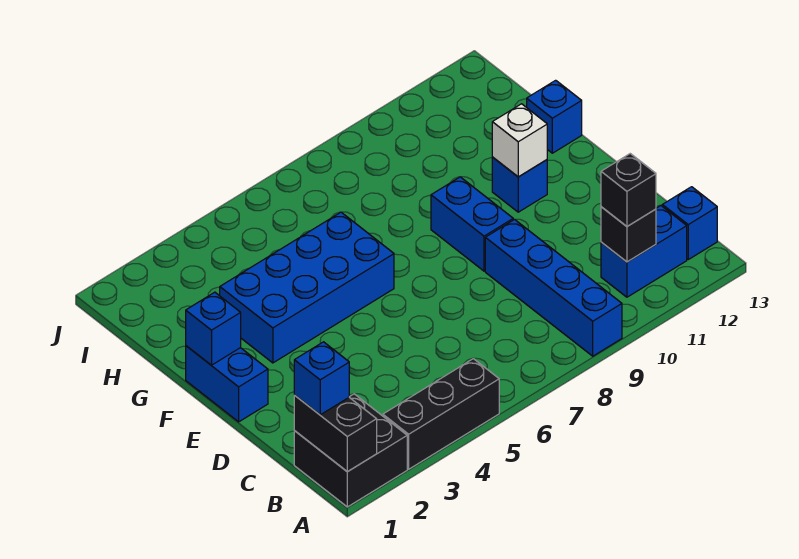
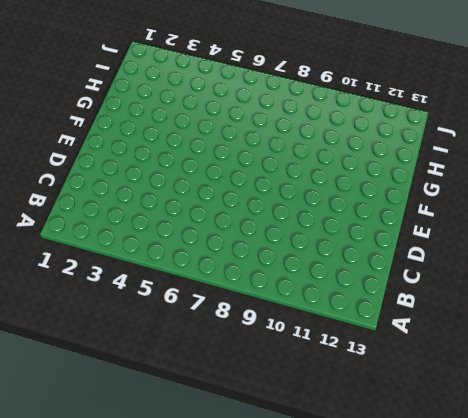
none -> black brick A1:B2 level 1
none -> black brick A3:A5 level 1
none -> blue brick A9:D9 level 1

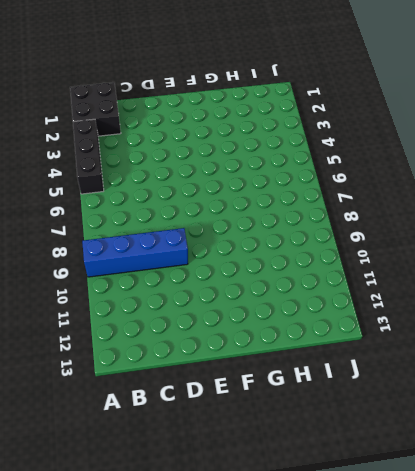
none -> blue brick B11:B12 level 1
none -> blue brick B13 level 1
none -> blue brick E1:F1 level 1

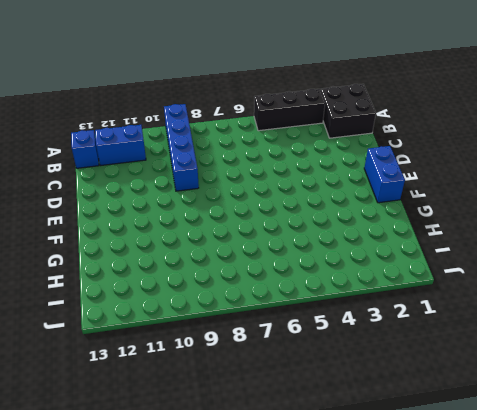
none -> blue brick E9:F9 level 1
none -> blue brick F3:G6 level 1
none -> blue brick F11 level 1

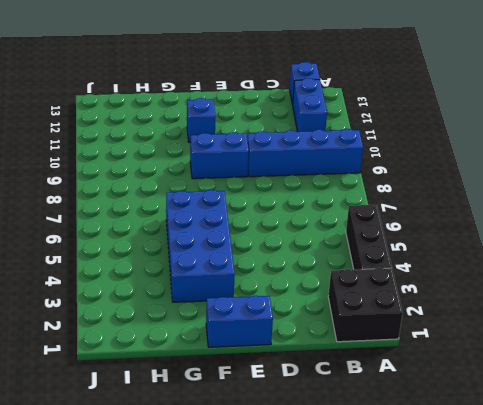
none -> blue brick G13 level 1
none -> black brick A1:B1 level 2
none -> black brick B11 level 2

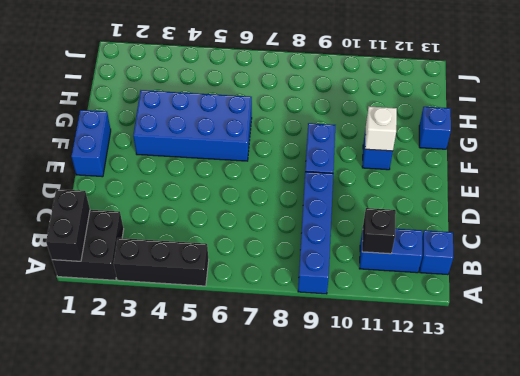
none -> blue brick F1 level 2
none -> blue brick B1 level 3
none -> black brick B11 level 3

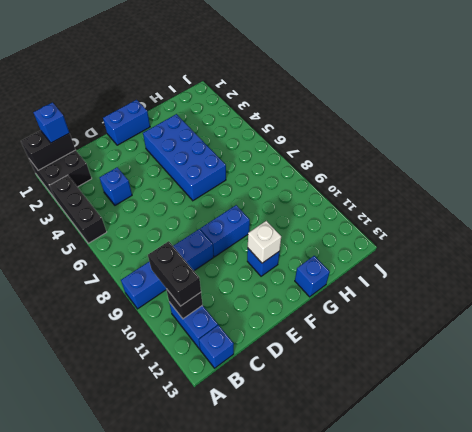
black brick B10:B11 level 3 -> black brick B11 level 3
blue brick C4 level 1 -> blue brick F1 level 2

